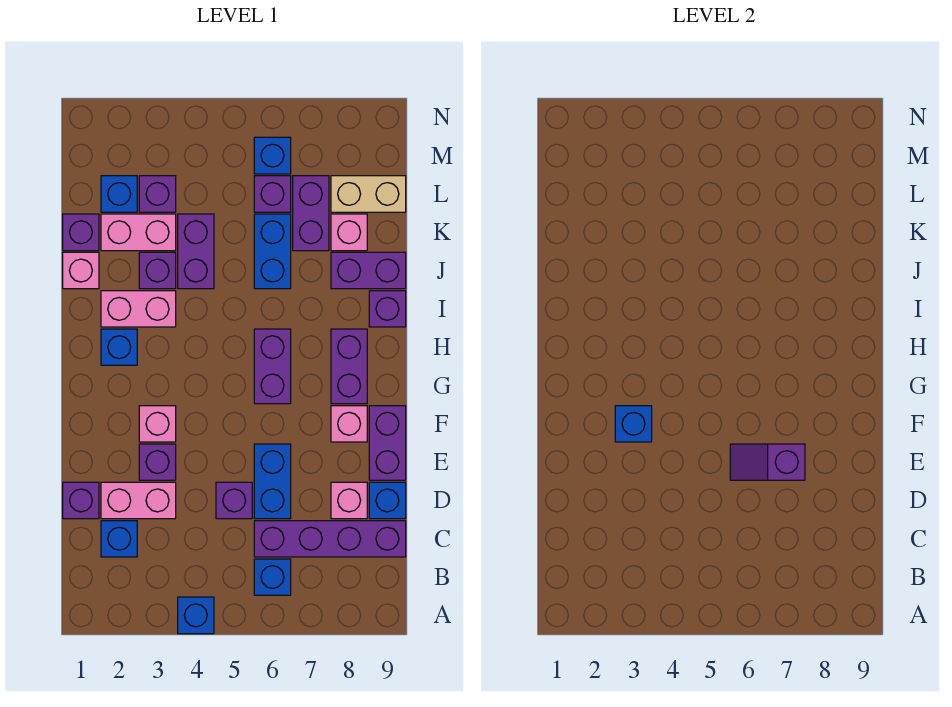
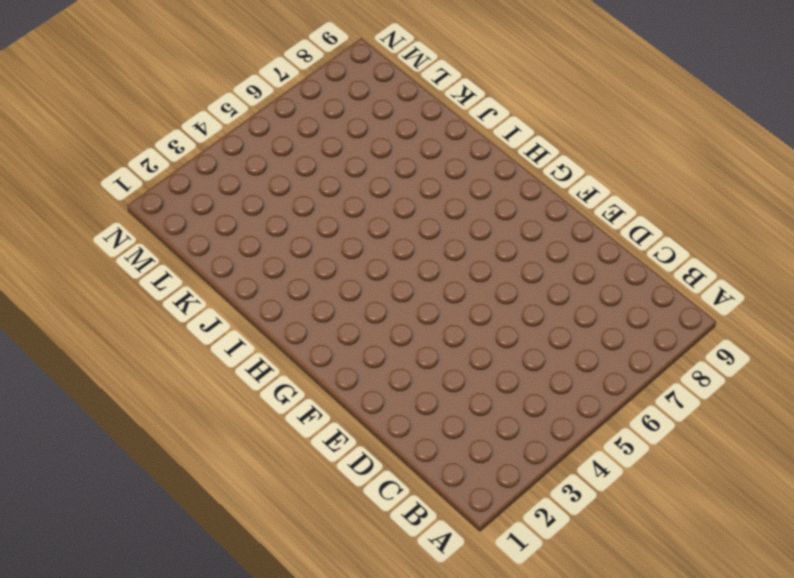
none -> blue brick A4 level 1
none -> blue brick B6 level 1
none -> blue brick C2 level 1
none -> purple brick C6:C9 level 1

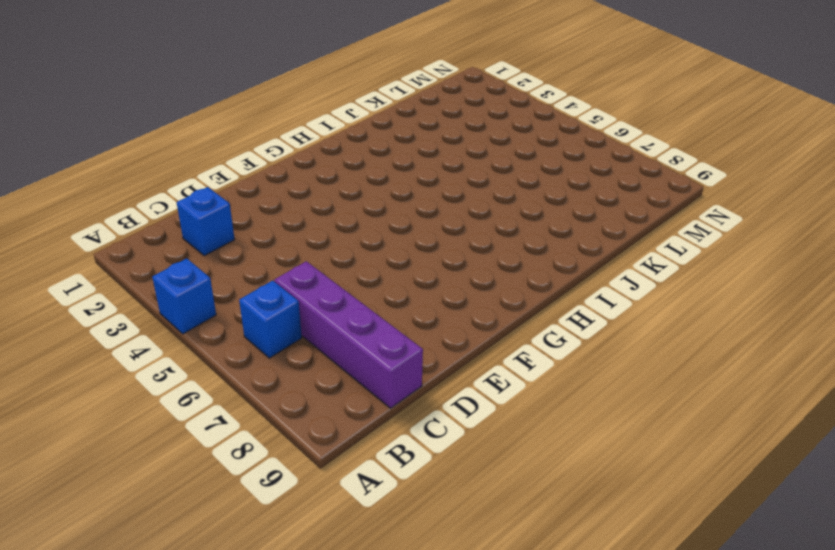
none -> purple brick D1 level 1
none -> pink brick D2:D3 level 1
none -> purple brick D5 level 1
none -> blue brick D6:E6 level 1

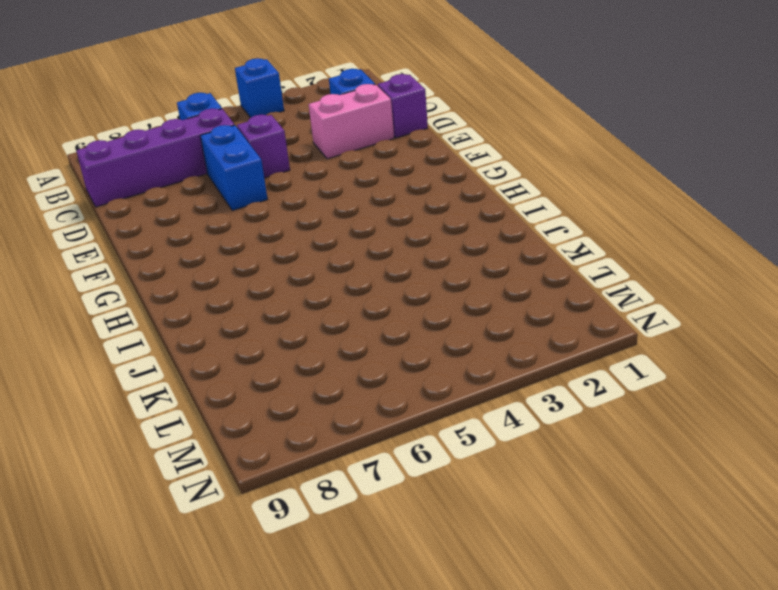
none -> pink brick D8 level 1
none -> blue brick D9 level 1
none -> purple brick E3 level 1
none -> purple brick E9:F9 level 1

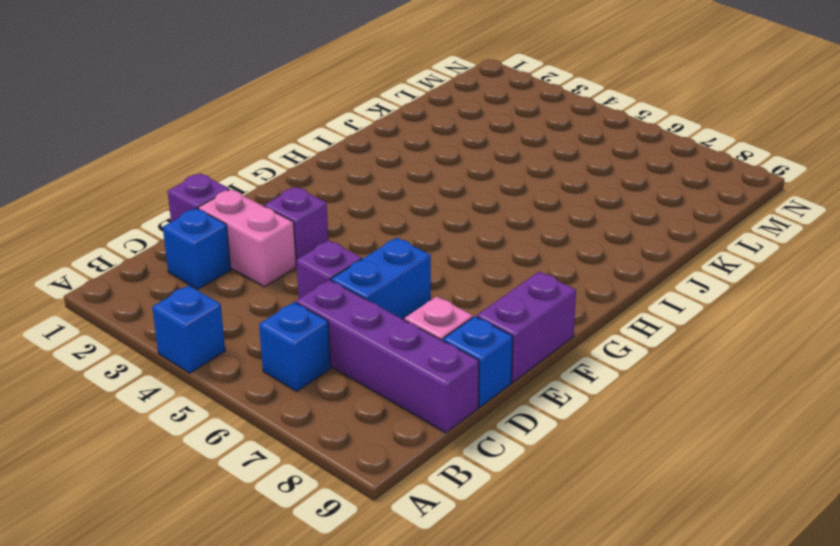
none -> pink brick F3 level 1
none -> pink brick F8 level 1
none -> purple brick G6:H6 level 1
none -> purple brick G8:H8 level 1

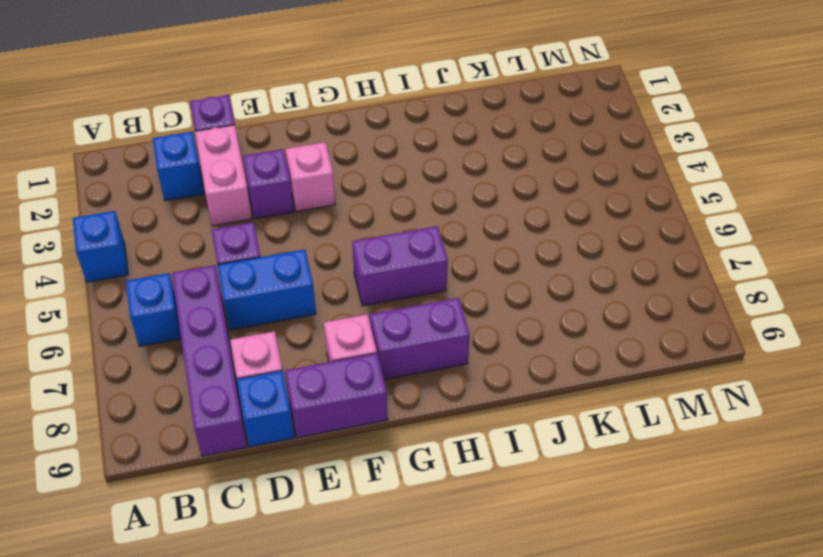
none -> blue brick H2 level 1
none -> pink brick I2:I3 level 1
none -> purple brick I9 level 1
none -> pink brick J1 level 1

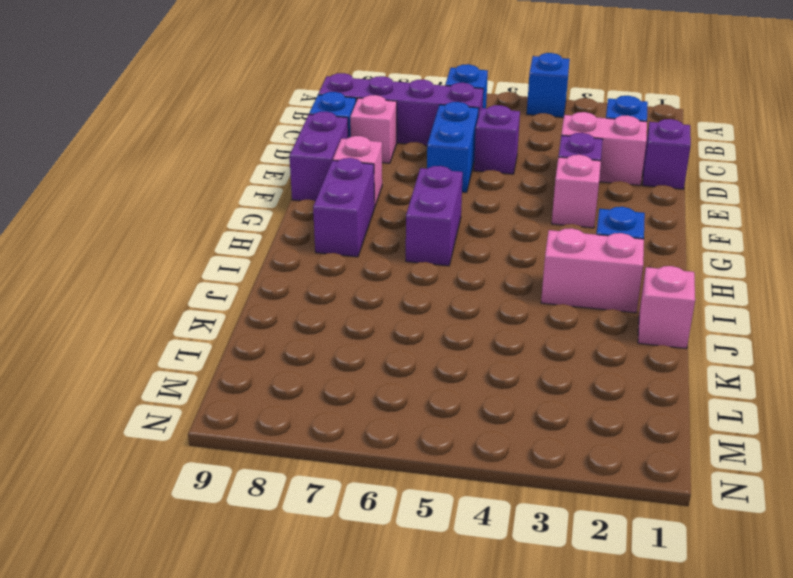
none -> purple brick I9 level 1
none -> purple brick J3 level 1
none -> purple brick J4:K4 level 1
none -> blue brick J6:K6 level 1

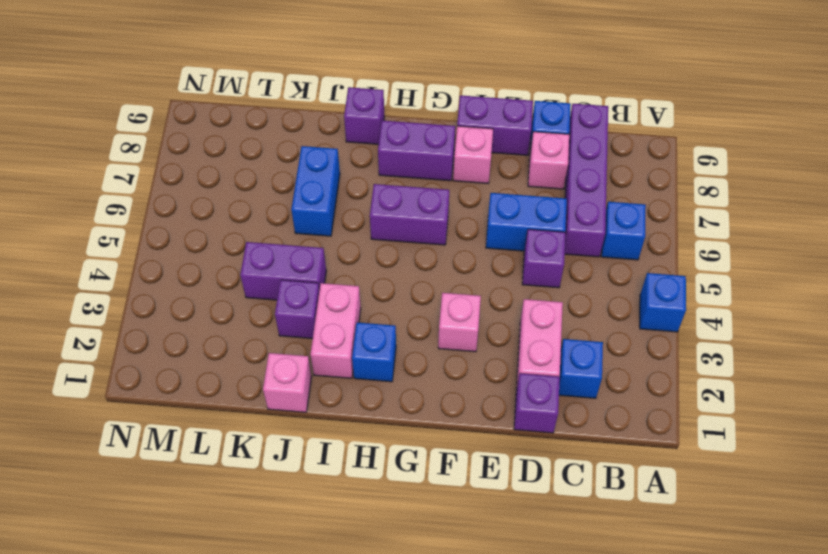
blue brick J6:J7 level 1 -> blue brick J6:K6 level 1
none -> purple brick E3 level 1
none -> purple brick J8:J9 level 1
none -> purple brick K1 level 1
none -> pink brick K2:K3 level 1

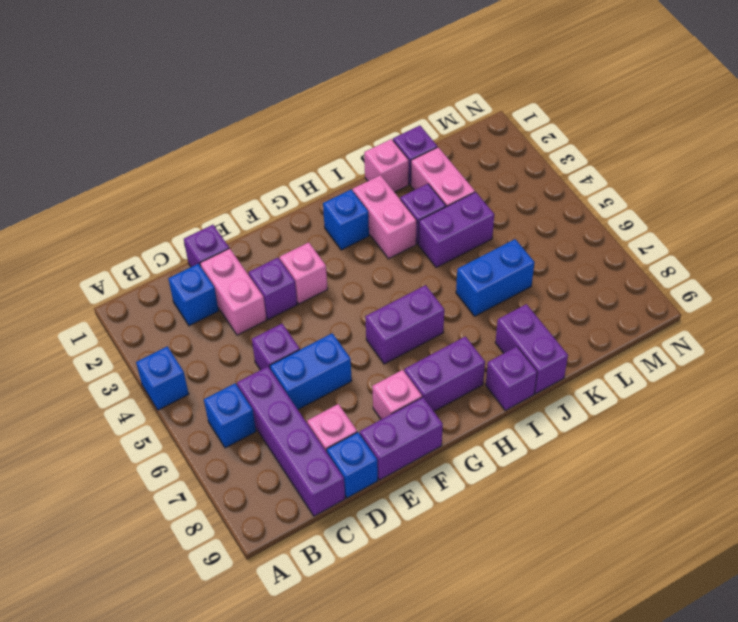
none -> purple brick K7:L7 level 1
none -> pink brick K8 level 1
none -> blue brick L2 level 1
none -> purple brick L3 level 1

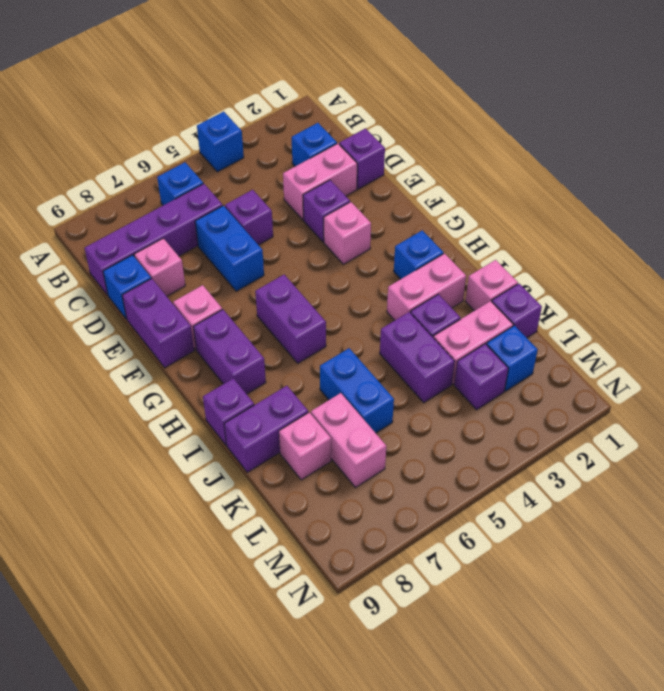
pink brick K7:L7 level 1 -> purple brick K7:L7 level 1
none -> purple brick L6 level 1
none -> tan brick L8:L9 level 1
none -> blue brick M6 level 1
none -> purple slope E6:E7 level 2 top 7

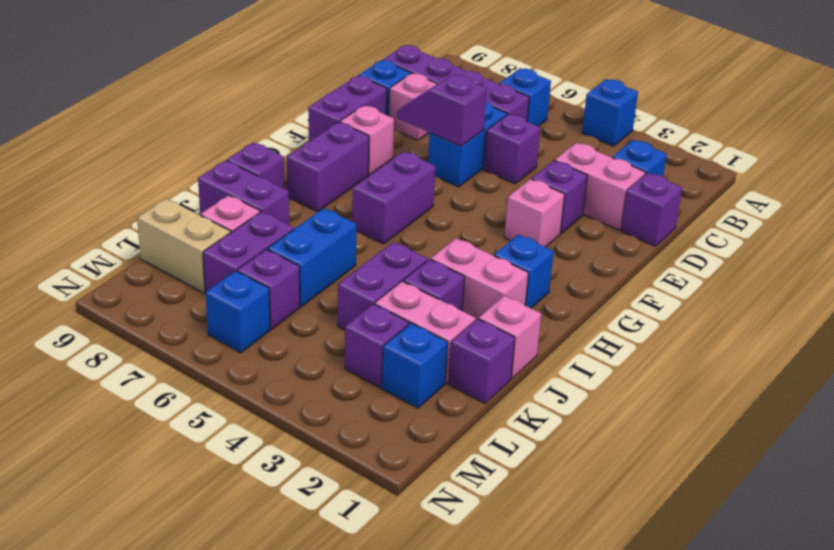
purple slope E6:E7 level 2 top 6 -> purple slope E6:E7 level 2 top 7
none -> blue brick F3 level 2

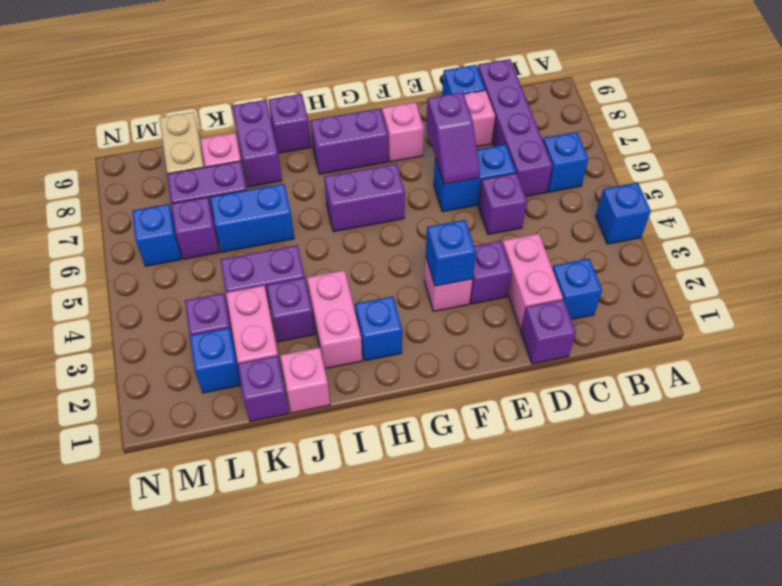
none -> purple brick E9:F9 level 1

